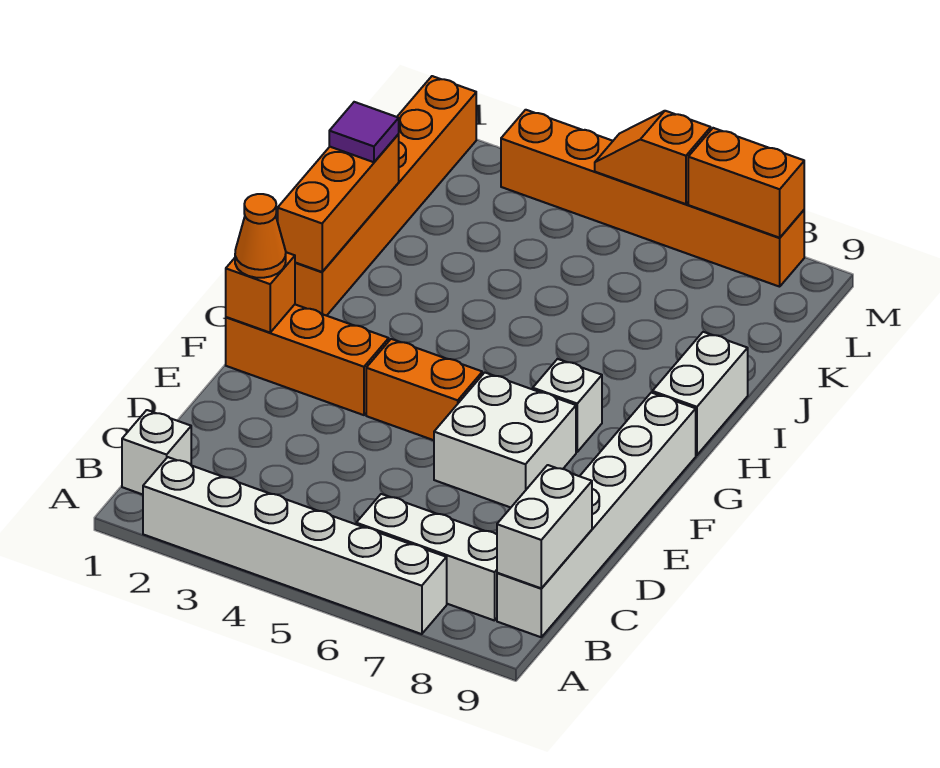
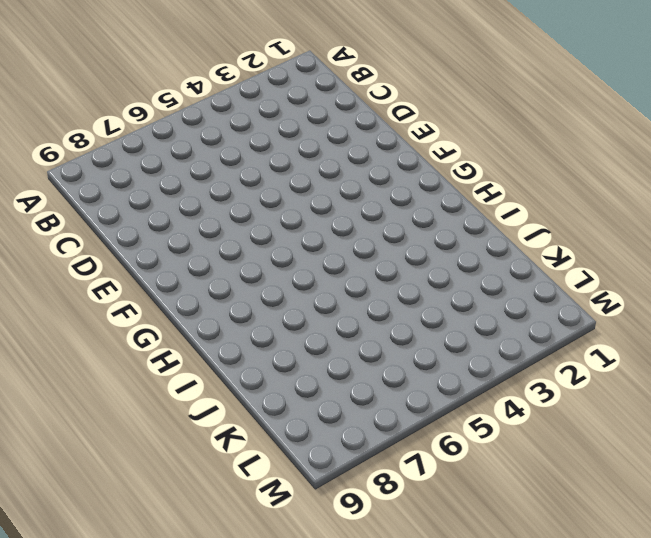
none -> white brick A2:A7 level 1
none -> white brick B1 level 1
none -> white brick B6:B8 level 1

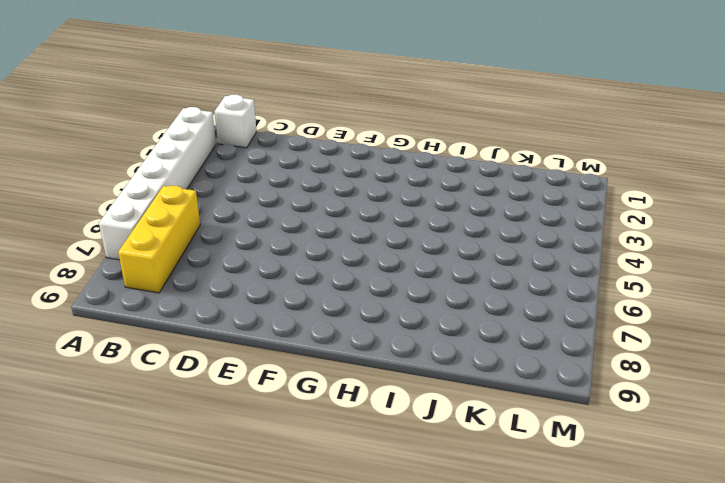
yellow brick B6:B8 level 1 -> white brick B6:B8 level 1
none -> white brick B9:G9 level 1
none -> white brick E6:F7 level 1
none -> orange brick F1:F3 level 1

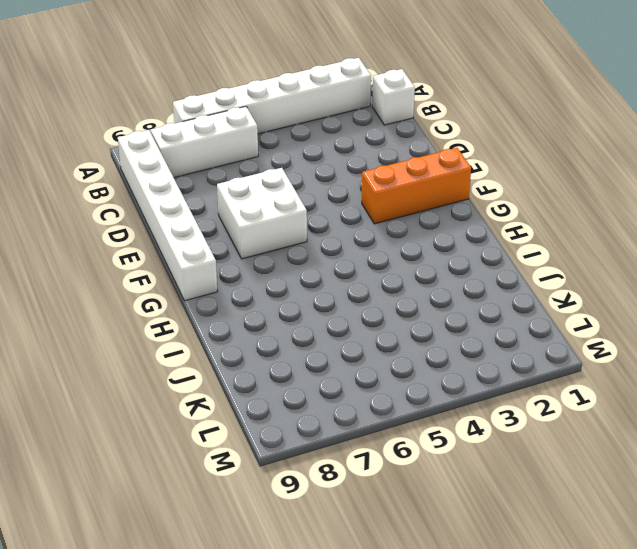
none -> orange brick F4:F5 level 1
none -> white brick G7 level 1
none -> orange brick H1:M1 level 1

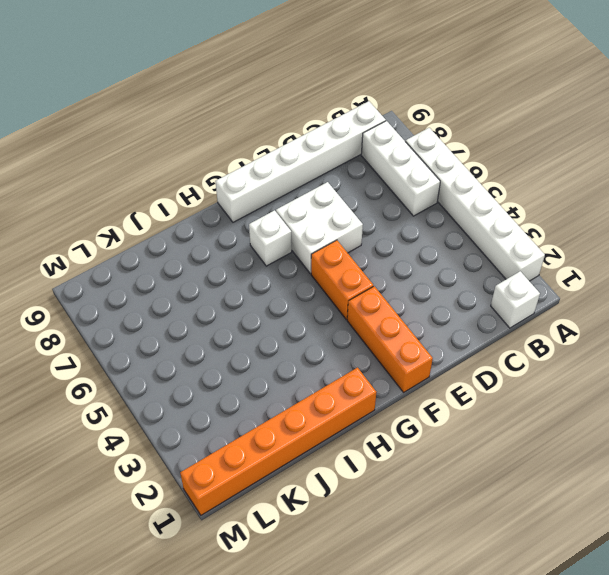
none -> white brick H9:I9 level 1
none -> orange brick M3:M8 level 1
none -> white brick B9:C9 level 2

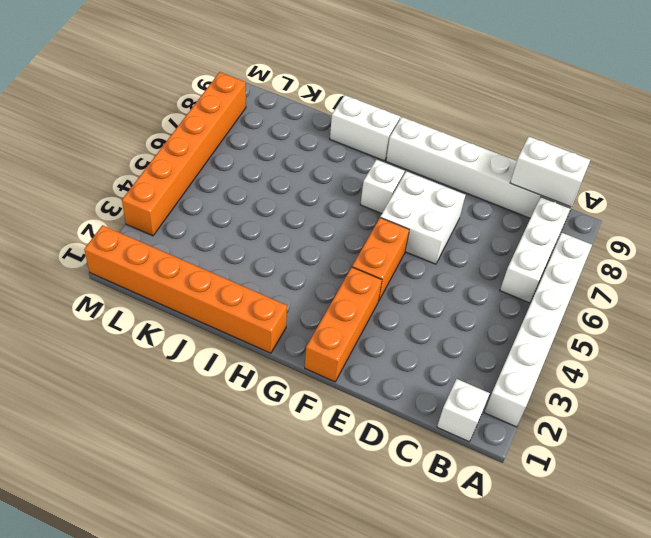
none -> orange brick F1 level 2
none -> orange brick H1:J1 level 2
none -> orange slope M5:M6 level 2 top 6

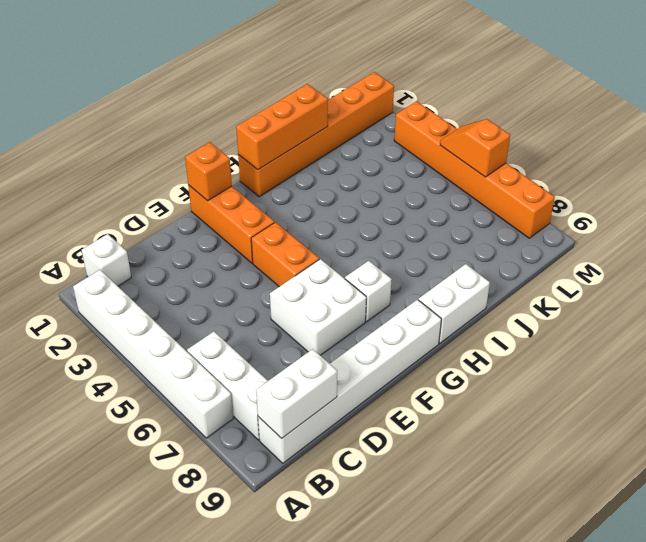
none -> orange brick M7:M8 level 2
none -> orange cone F1 level 3
none -> purple tile J1 level 3

